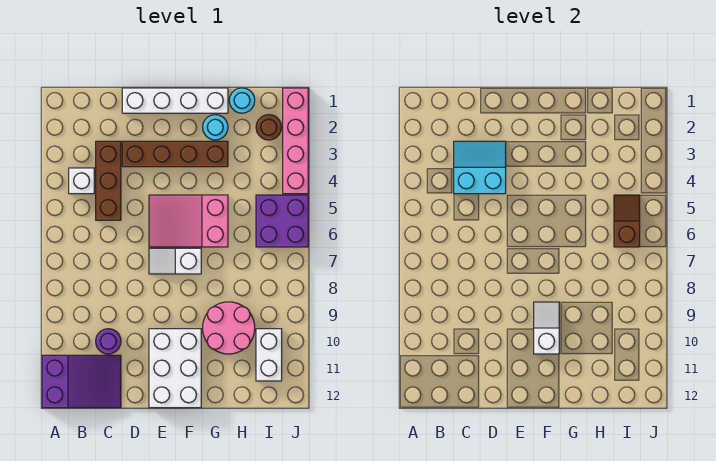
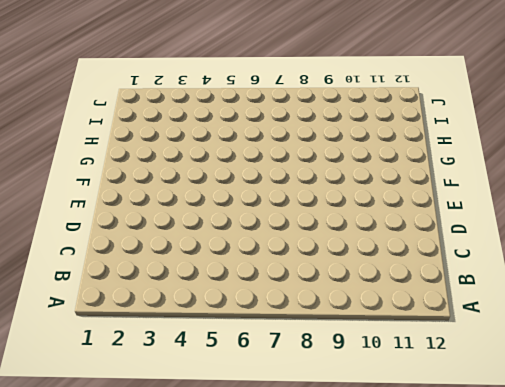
none -> purple slope A11:C12 level 1 top A
none -> white brick B4 level 1
none -> brown brick C3:C5 level 1

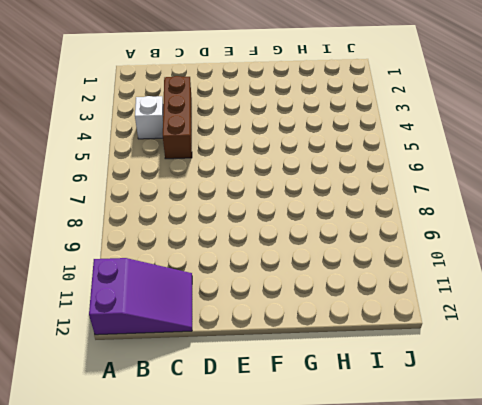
none -> purple round brick C10 level 1
none -> white brick D1:G1 level 1
none -> brown brick D3:G3 level 1

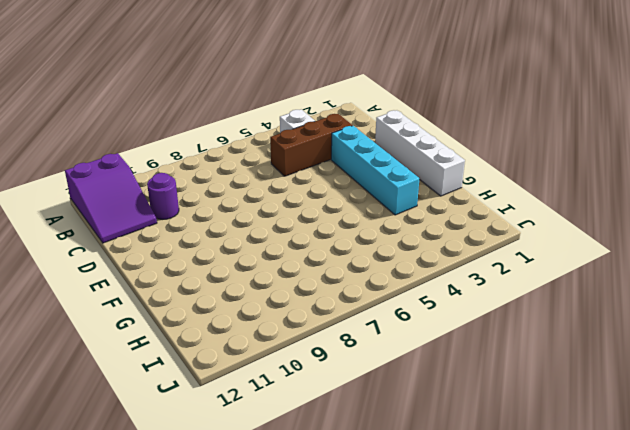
cyan brick D3:G3 level 1 -> brown brick D3:G3 level 1
none -> pink slope E5:G6 level 1 top G
none -> white slope E7:F7 level 1 top F
none -> white brick E10:F12 level 1

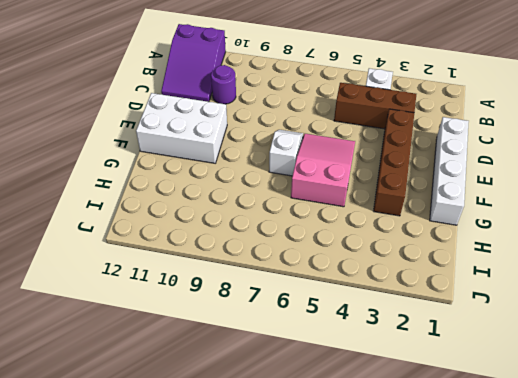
none -> cyan round brick G2 level 1
none -> pink round brick G9:H10 level 1
none -> cyan round brick H1 level 1

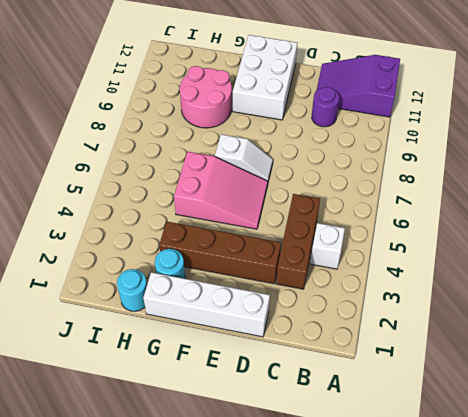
none -> brown round brick I2 level 1
none -> purple brick I5:J6 level 1
none -> white brick I10:I11 level 1

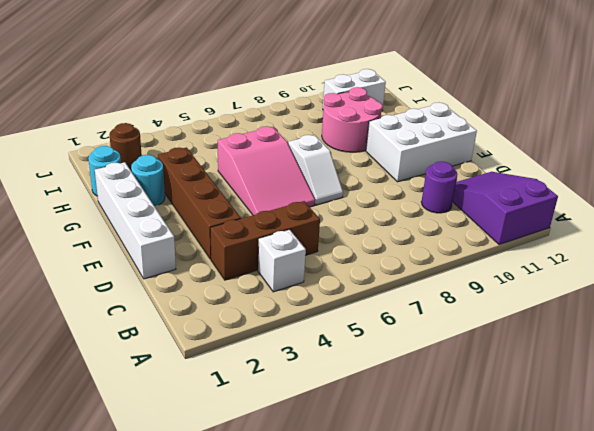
none -> purple brick I5:J6 level 1
none -> pink brick J1:J4 level 1
none -> cyan slope C3:D4 level 2 top 4

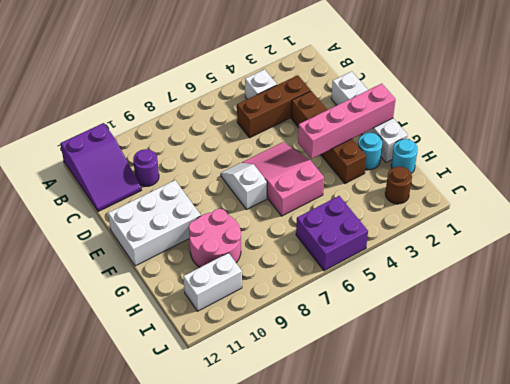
pink brick F1:F4 level 2 -> pink brick J1:J4 level 1
none -> cyan slope C3:D4 level 2 top 4
none -> white slope F9:F10 level 2 top 10
none -> brown slope I5:I6 level 2 top 6

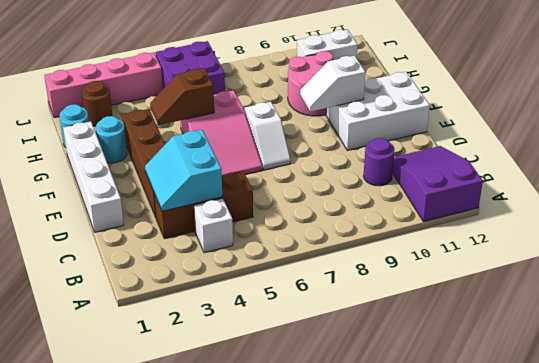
brown slope G4:G5 level 2 top 5 -> brown slope I5:I6 level 2 top 6

